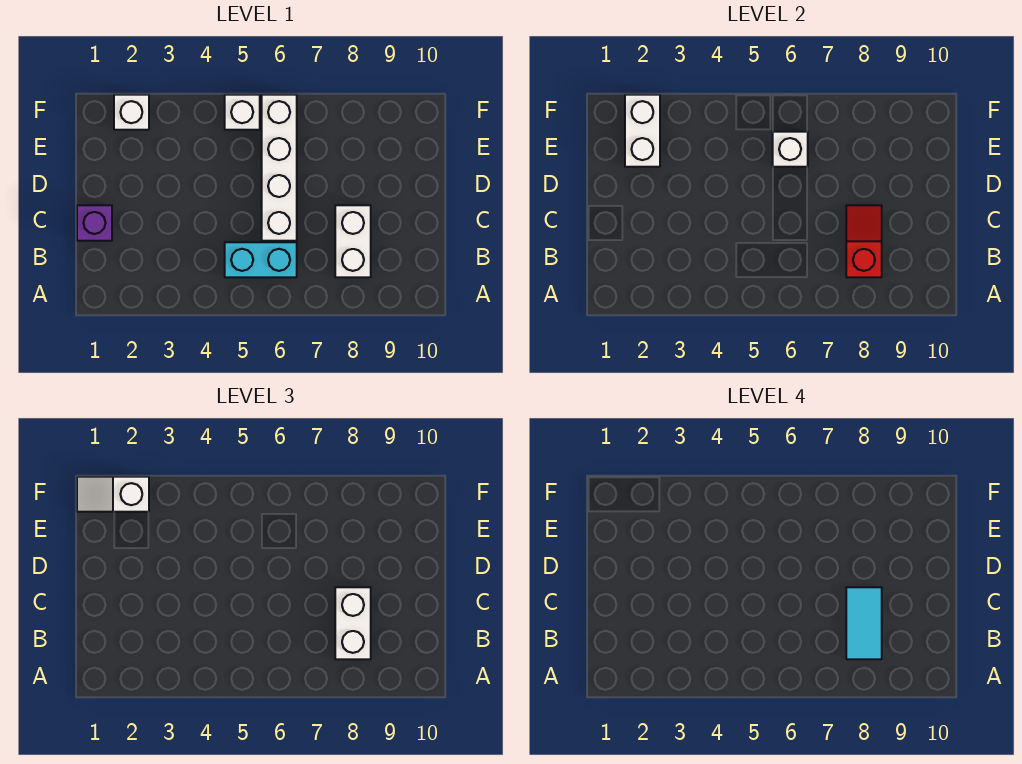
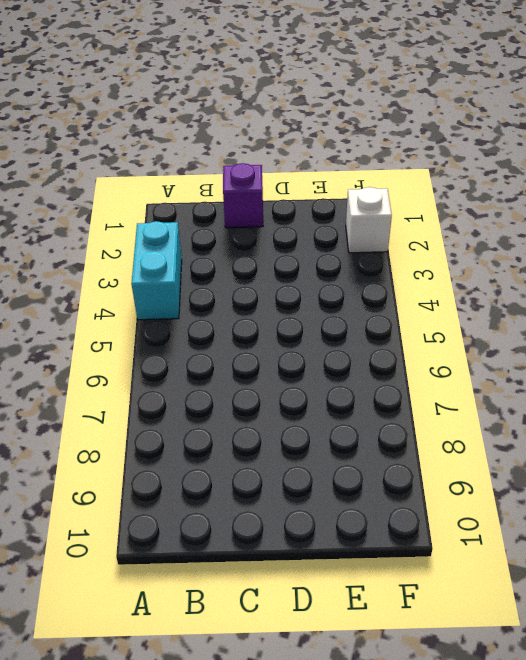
cyan brick A3:A4 level 1 -> cyan brick B5:B6 level 1
none -> white brick B8:C8 level 1
none -> white brick C6:F6 level 1
none -> white brick F5 level 1

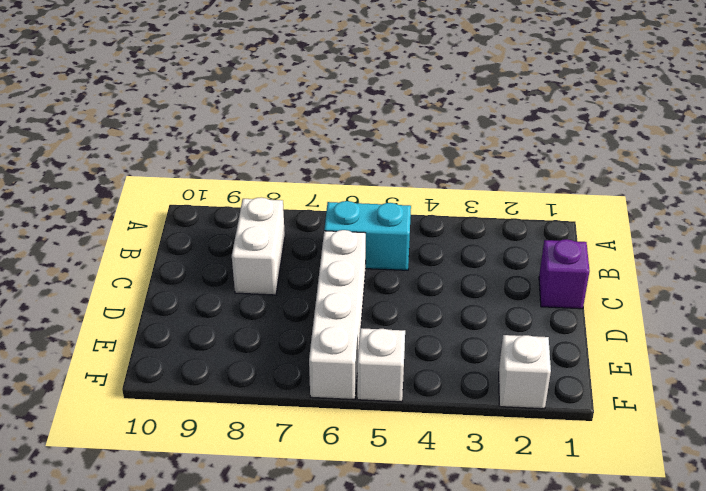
none -> red slope B8:C8 level 2 top B
none -> white brick E2:F2 level 2
none -> white brick E6 level 2

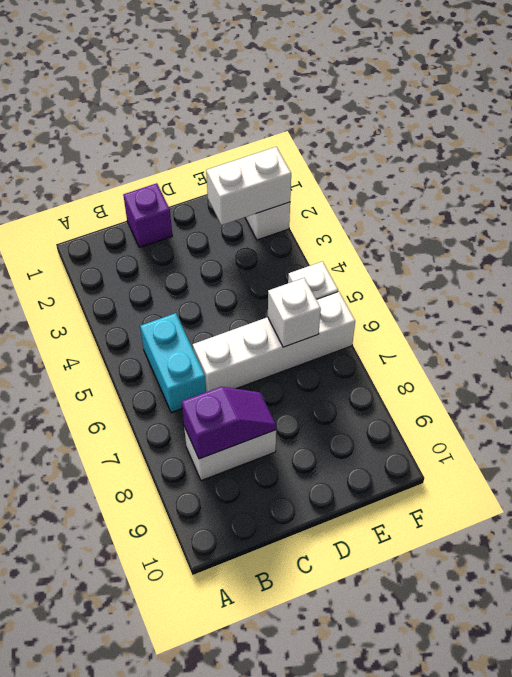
purple slope B8:C8 level 2 top B -> red slope B8:C8 level 2 top B
none -> white brick B8:C8 level 3
none -> white slope F1:F2 level 3 top 2
none -> cyan tile B8:C8 level 4

